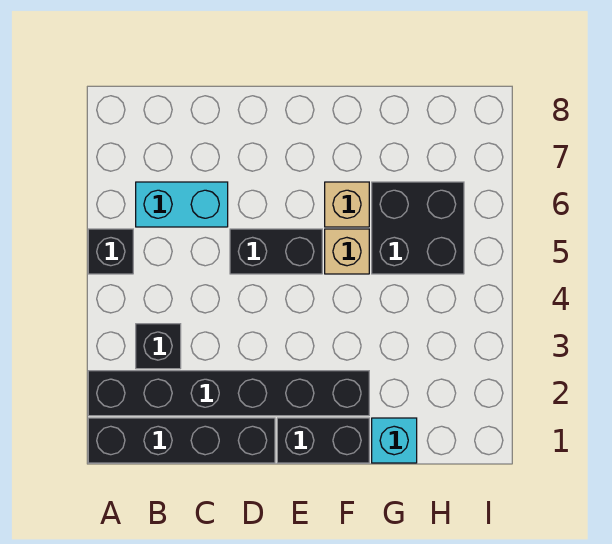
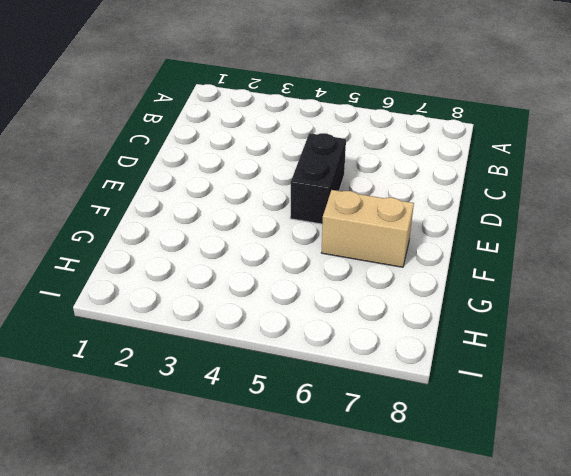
tan brick F6:F7 level 1 -> tan brick F6 level 1
none -> black brick A1:D1 level 1
none -> black brick A2:F2 level 1

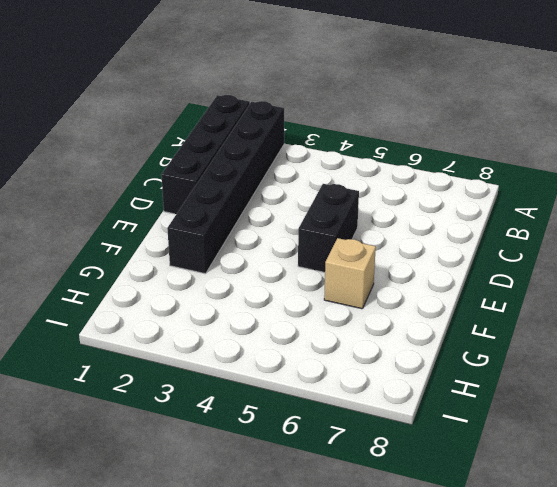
none -> black brick A5 level 1
none -> black brick B3 level 1

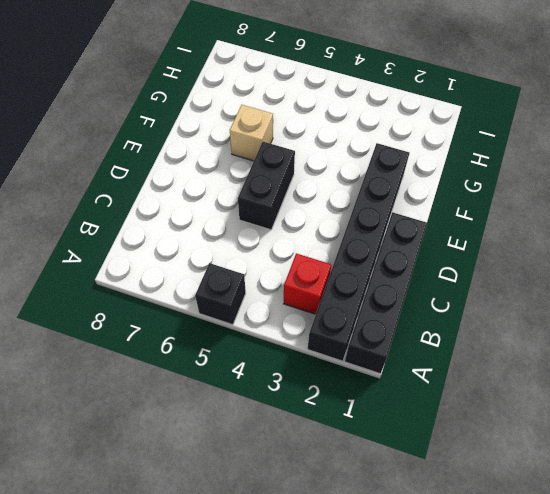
red brick B3 level 1 -> black brick B3 level 1
none -> cyan brick B6:C6 level 1
none -> black brick E1:F1 level 1

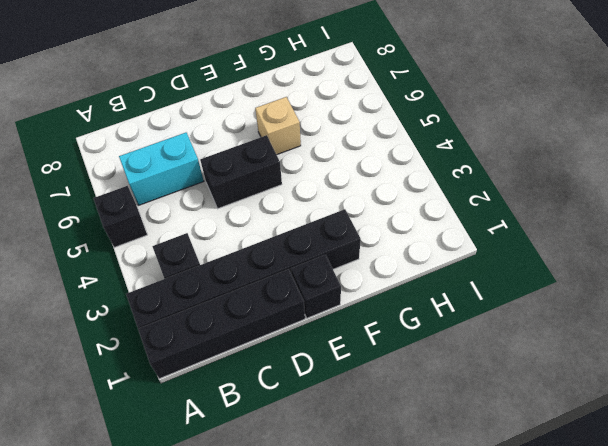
black brick E1 level 1 -> black brick E1:F1 level 1
none -> tan brick F5 level 1
none -> cyan brick G1 level 1

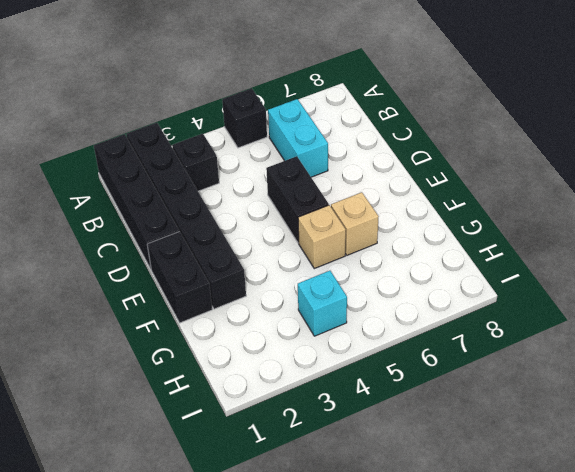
cyan brick H4 level 1 -> cyan brick G1 level 1
none -> black brick G5:H6 level 1

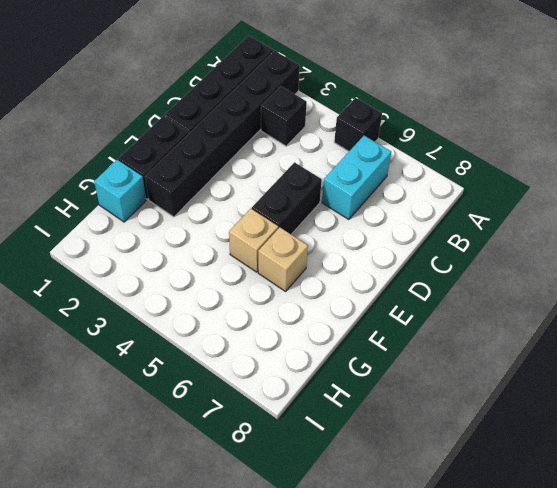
none -> black brick G5:H6 level 1

